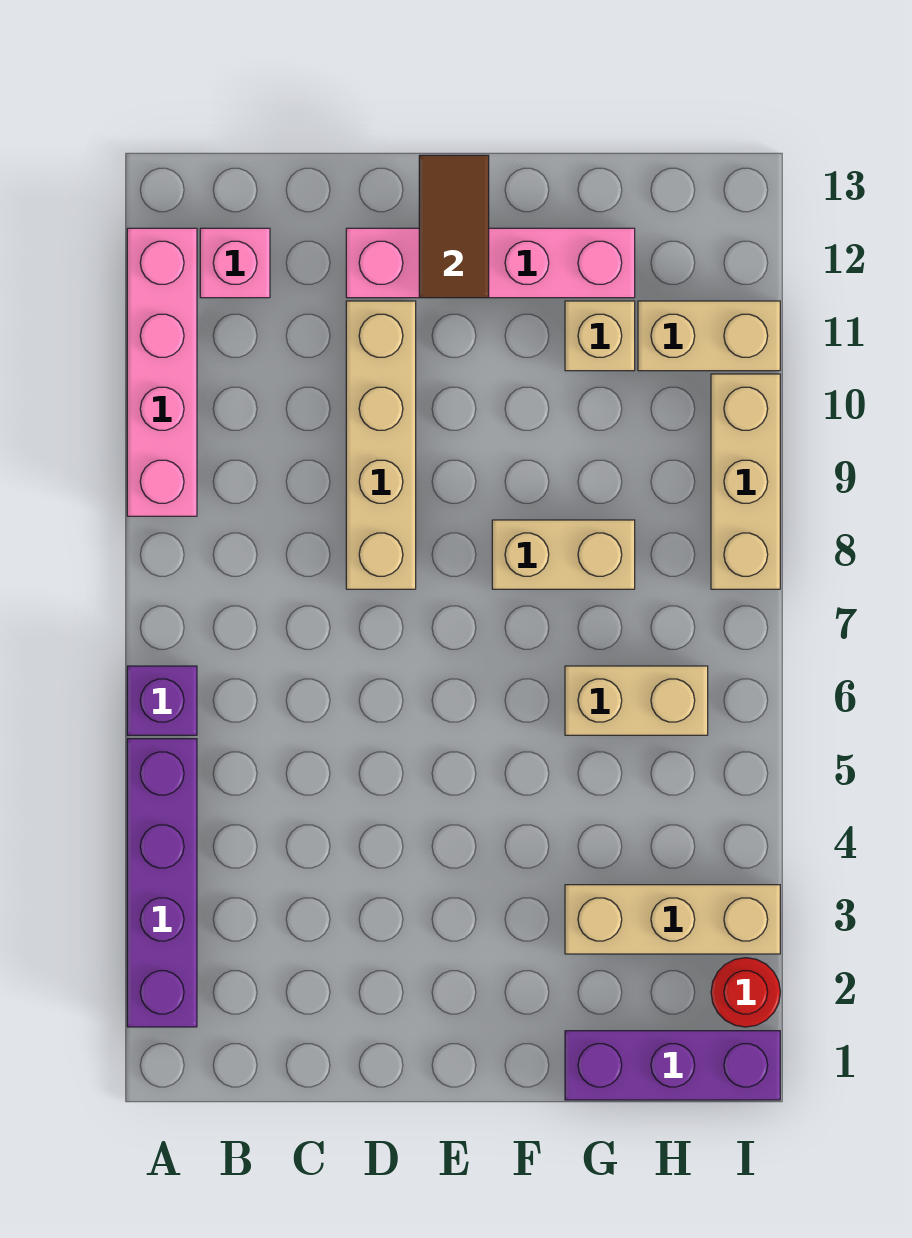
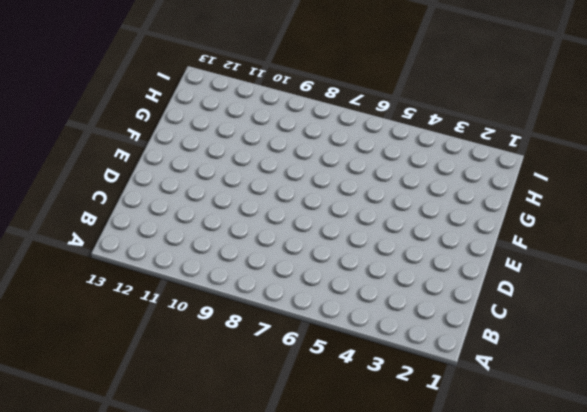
none -> purple brick A2:A5 level 1
none -> purple brick A6 level 1
none -> pink brick A9:A12 level 1

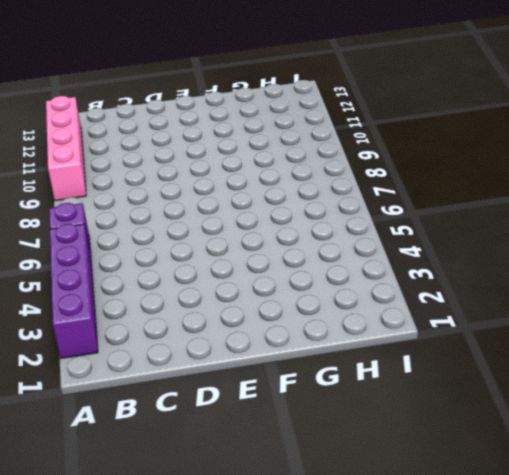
none -> pink brick B12 level 1
none -> tan brick D8:D11 level 1
none -> pink brick D12:G12 level 1

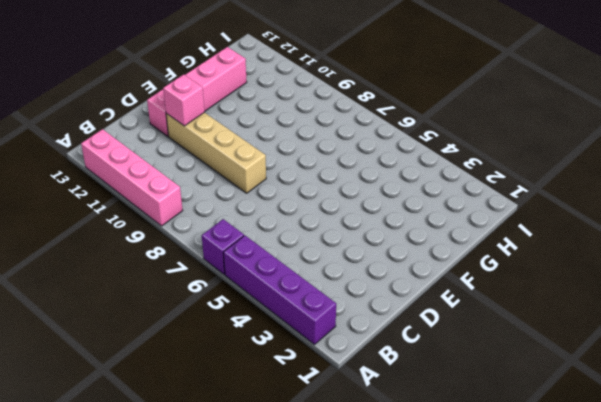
pink brick D11 level 2 -> pink brick B12 level 1
none -> tan brick F8:G8 level 1
none -> purple brick G1:I1 level 1
none -> tan brick G3:I3 level 1

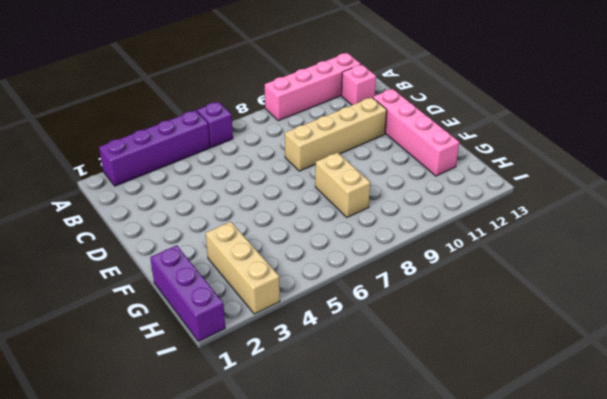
none -> tan brick G6:H6 level 1
none -> tan brick G11 level 1
none -> tan brick H11:I11 level 1

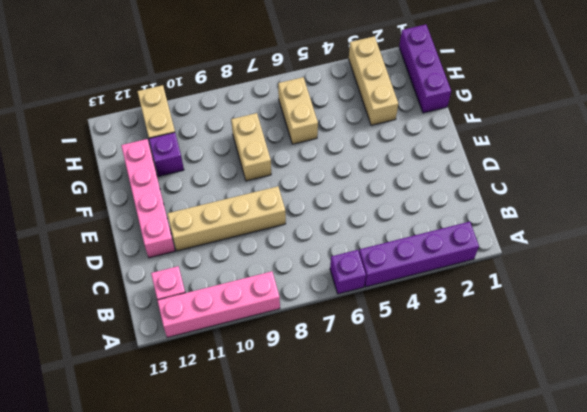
purple brick G11 level 1 -> tan brick G11 level 1
none -> red round brick I2 level 1
none -> tan brick I8:I10 level 1
none -> brown tile E12:E13 level 2

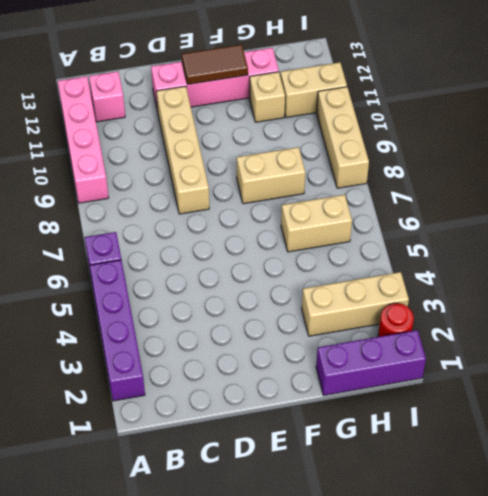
brown tile E12:F12 level 2 -> brown tile E12:E13 level 2

